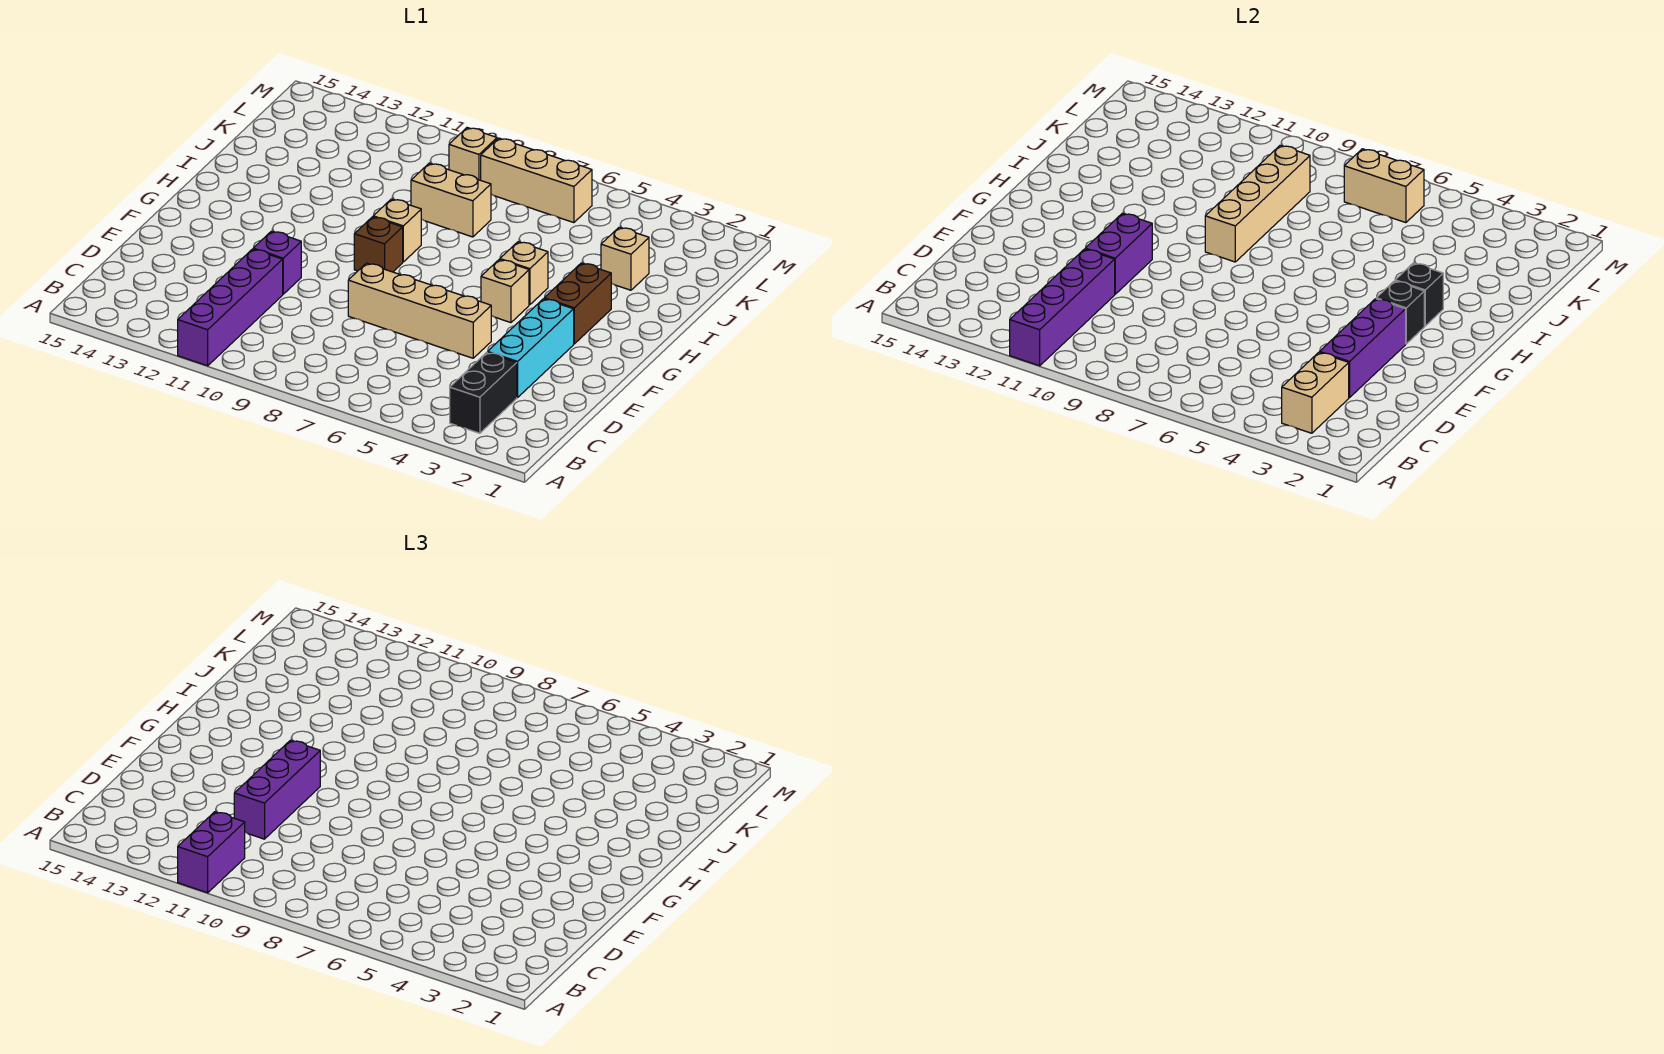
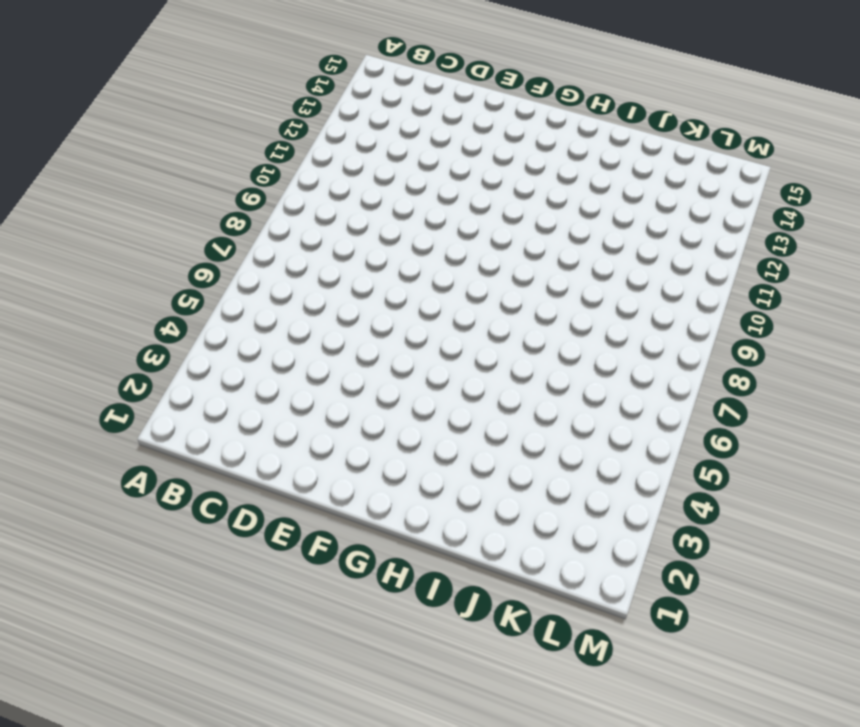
none -> purple brick A11:D11 level 1
none -> black brick B3:C3 level 1
none -> cyan brick D3:F3 level 1

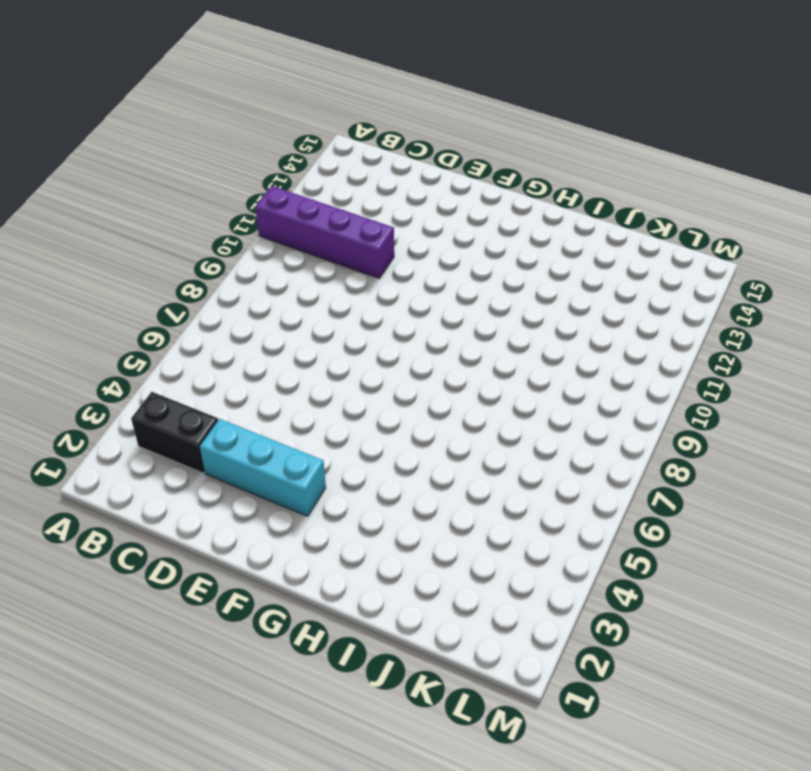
none -> tan brick E5:E8 level 1
none -> purple brick E11 level 1
none -> brown brick G3:H3 level 1

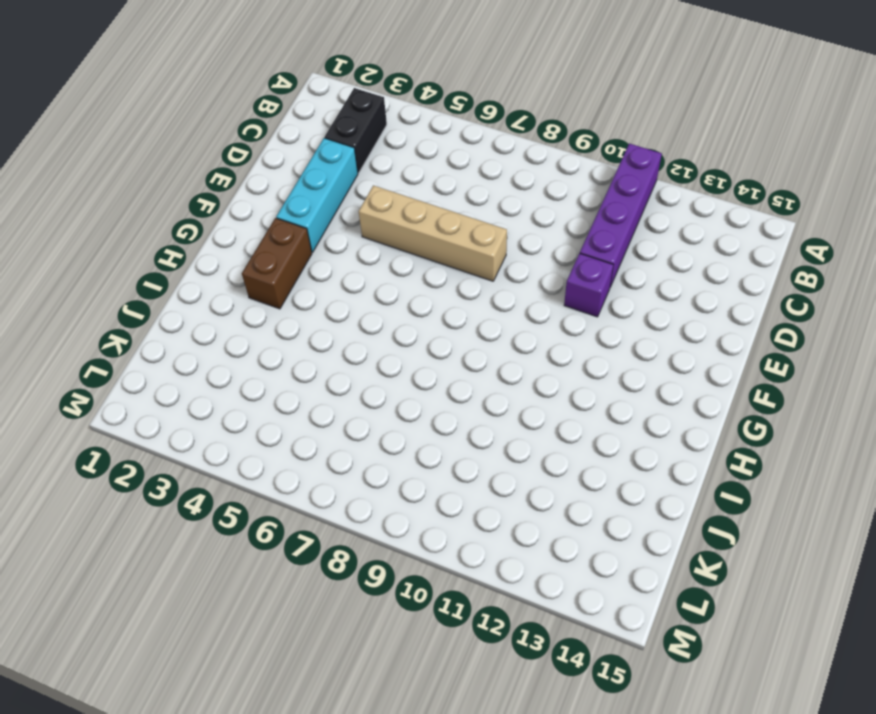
none -> tan brick G5 level 1
none -> brown brick G9 level 1
none -> tan brick H5 level 1

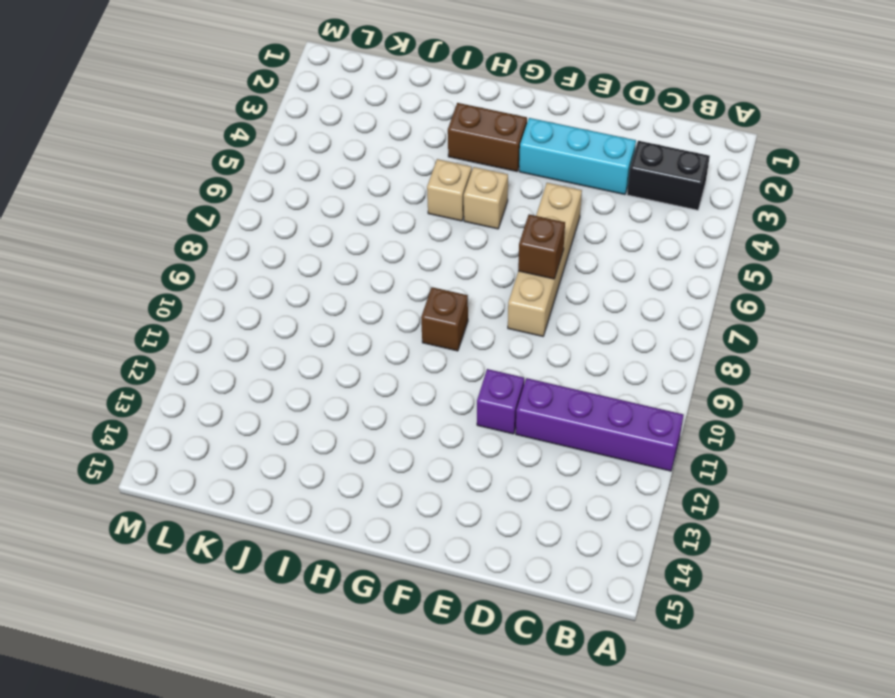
brown brick E7 level 2 -> none
none -> tan brick H9 level 1
none -> tan brick J3 level 1
none -> tan brick J8:J9 level 1

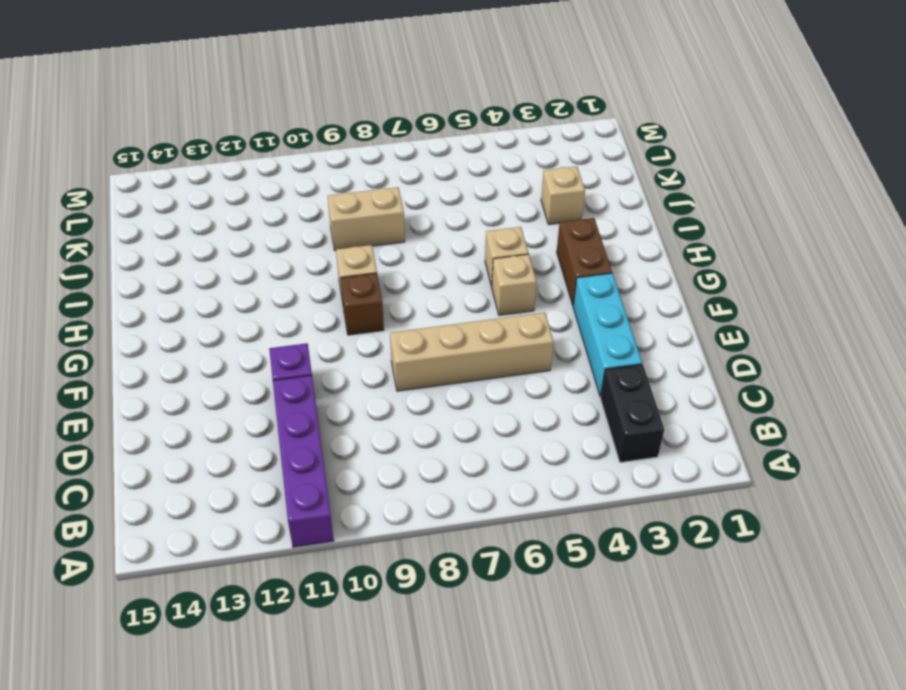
none -> tan brick L6:L8 level 1
none -> tan brick L9 level 1
none -> purple brick A11:D11 level 2

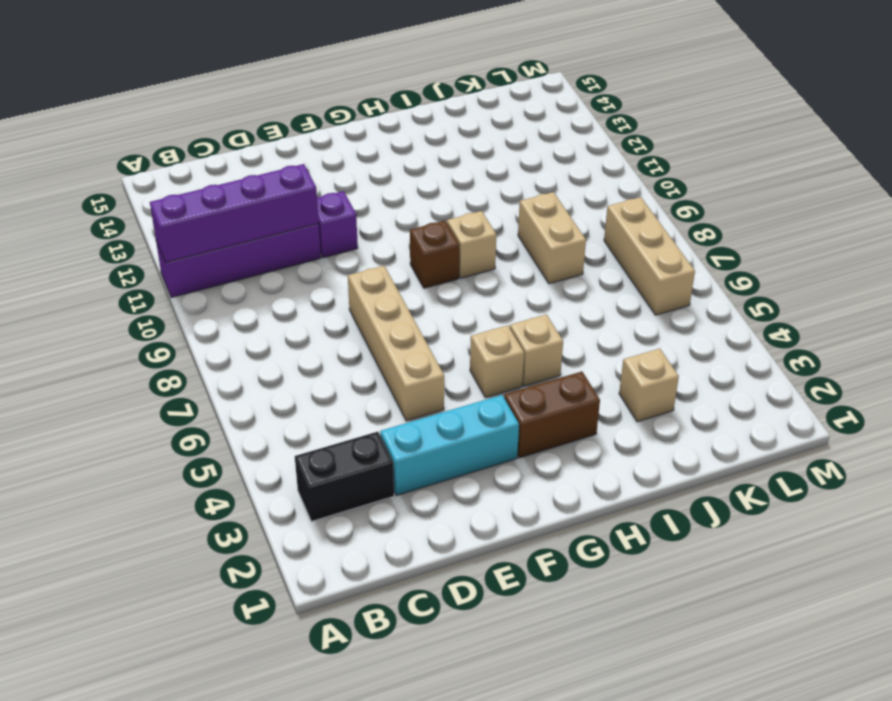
none -> tan brick L9 level 1
none -> tan brick B3:C3 level 2
none -> purple brick D3:F3 level 2

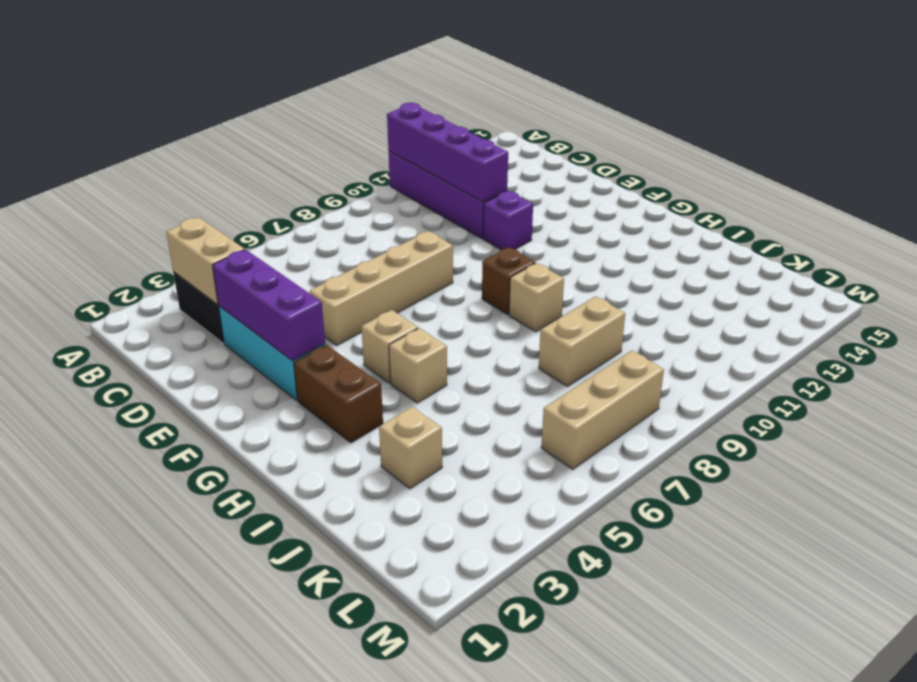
none -> tan brick L9 level 1
none -> purple brick E11:F11 level 2
none -> black brick G3 level 2

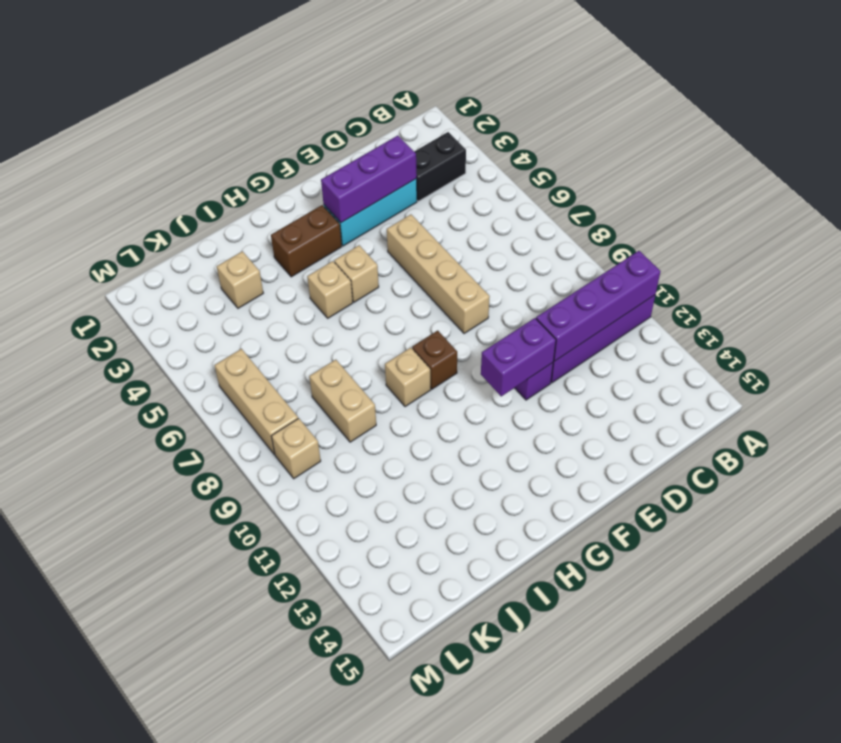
none -> tan brick B3:C3 level 2
none -> black brick G3 level 2
none -> black brick H3 level 2

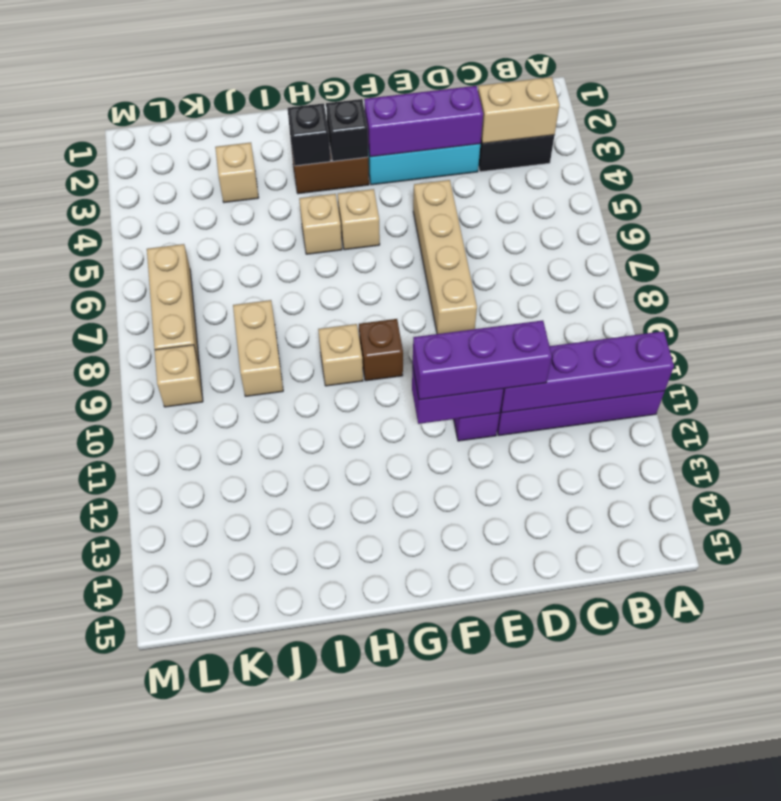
none -> tan brick H9:K9 level 2
none -> tan brick L6:L7 level 2
none -> purple brick A11:B11 level 3

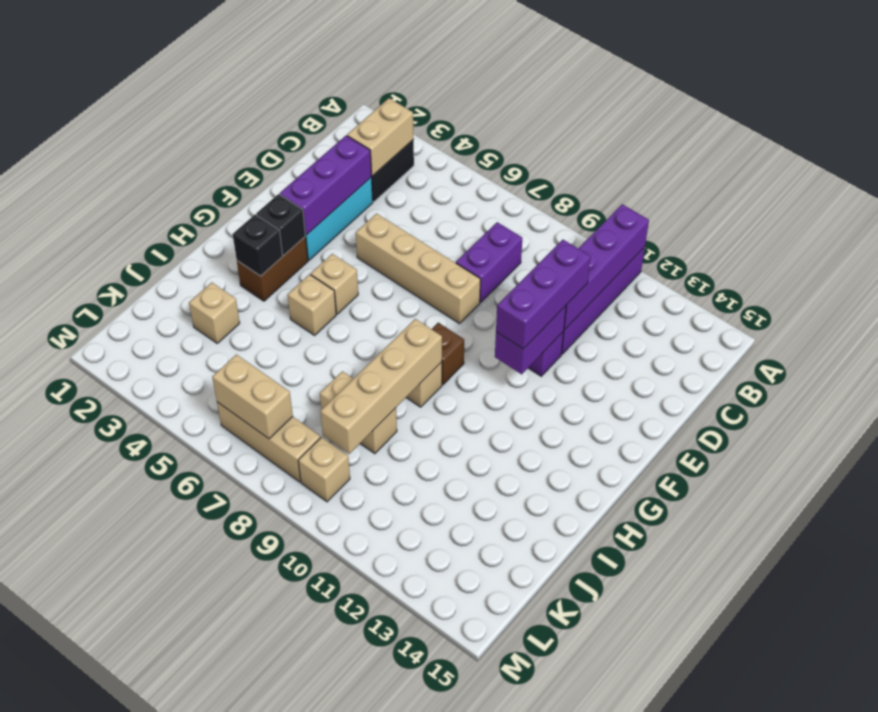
purple brick C8:D8 level 1 -> purple brick A11:B11 level 3

